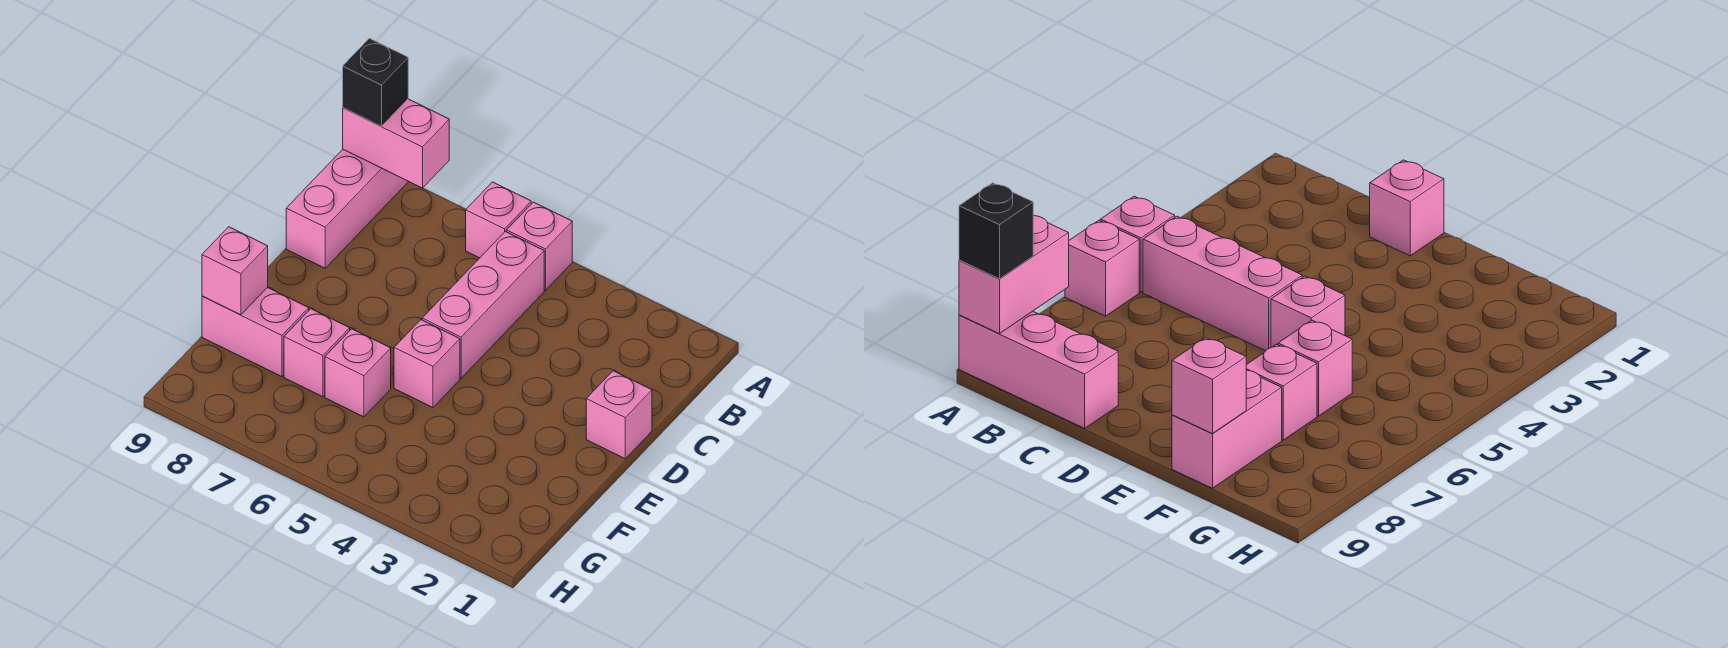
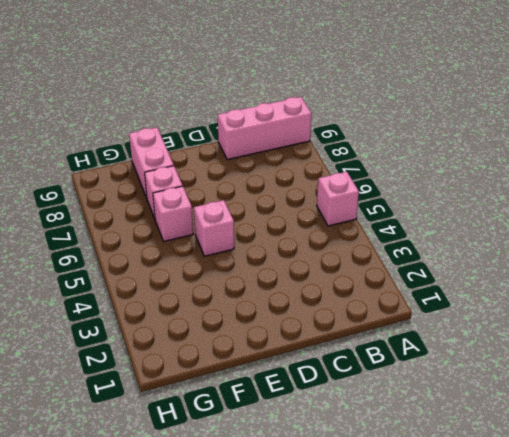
none -> pink brick A6 level 1
none -> pink brick B5:D5 level 1
none -> pink brick D1 level 1

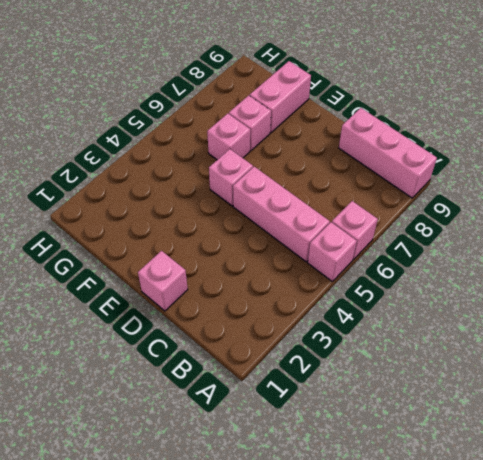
none -> pink brick A8:A9 level 2
none -> pink brick F9 level 2
none -> black brick A9 level 3

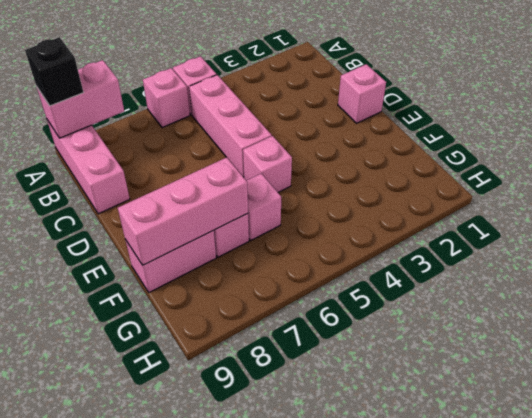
pink brick F7:F9 level 2 -> pink brick F9 level 2

